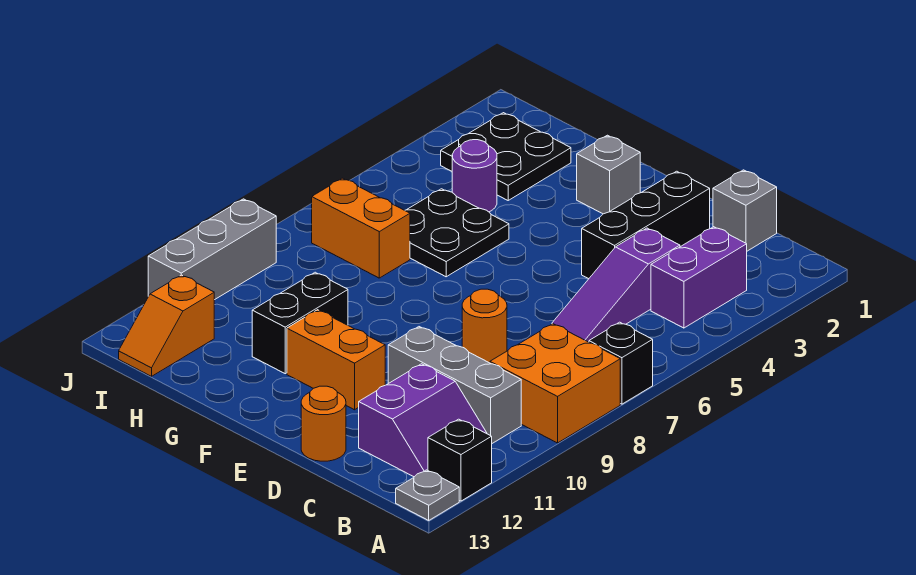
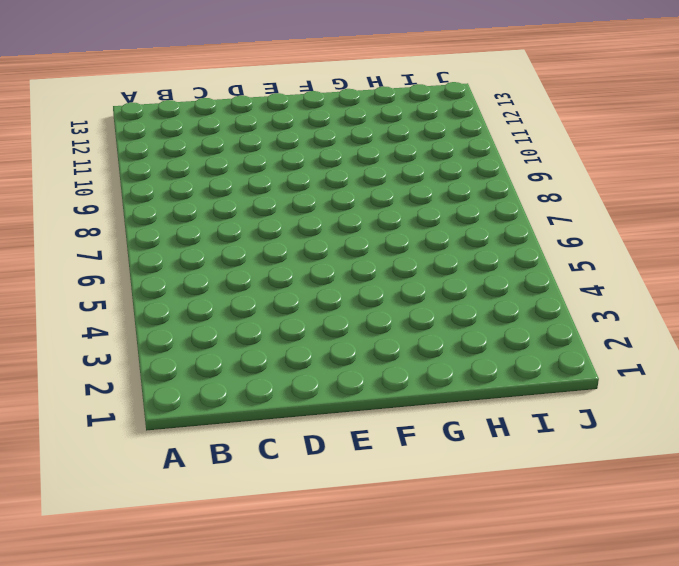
none -> black brick A7 level 1
none -> orange brick A8:B9 level 1
none -> black brick A12 level 1

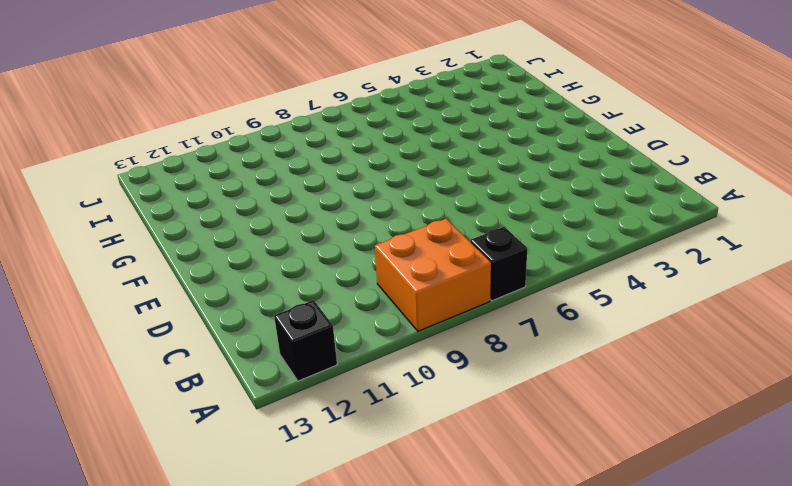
none -> grey plate A13 level 1
none -> purple brick B3:B4 level 1
none -> grey brick B10:D10 level 1

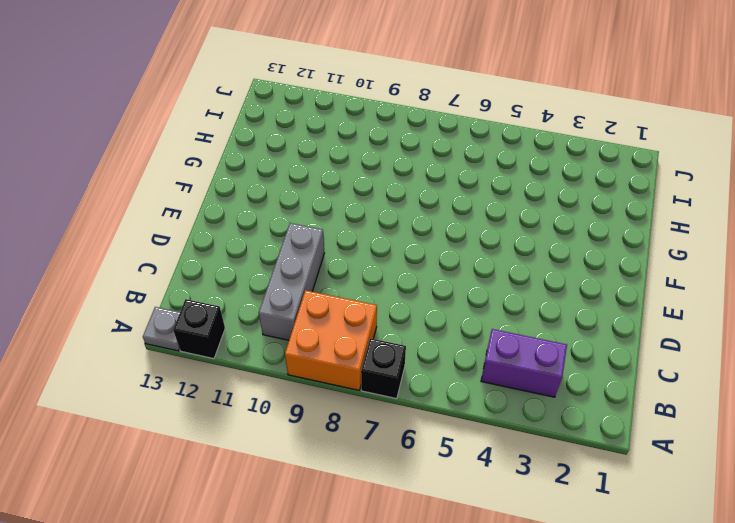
none -> purple slope B11:C12 level 1 top C
none -> grey brick C1 level 1
none -> purple slope C4:C6 level 1 top 4

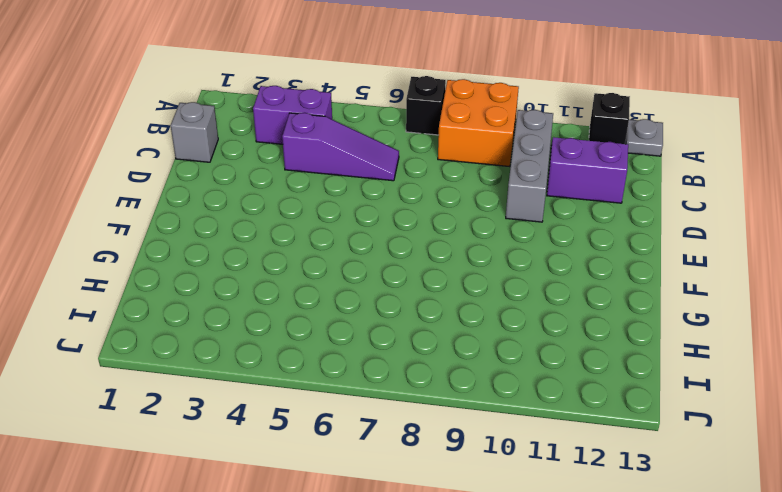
none -> black brick D2:D4 level 1
none -> orange round brick D8 level 1
none -> orange round brick D13 level 1

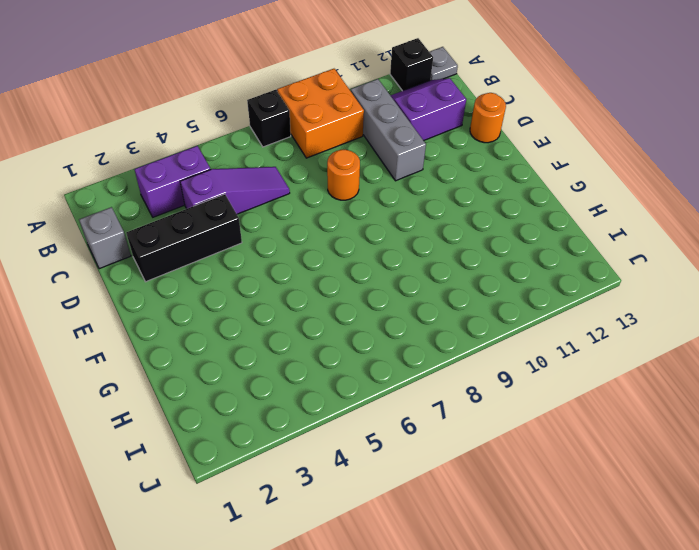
none -> orange brick E11:F11 level 1
none -> grey brick F2 level 1
none -> black plate G5:H6 level 1

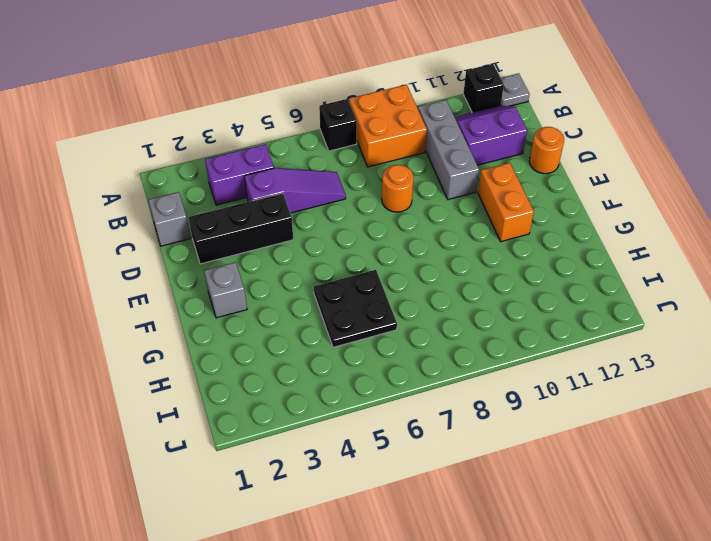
none -> black brick G10:G11 level 1
none -> black plate H2:I3 level 1
none -> purple round brick H4 level 1

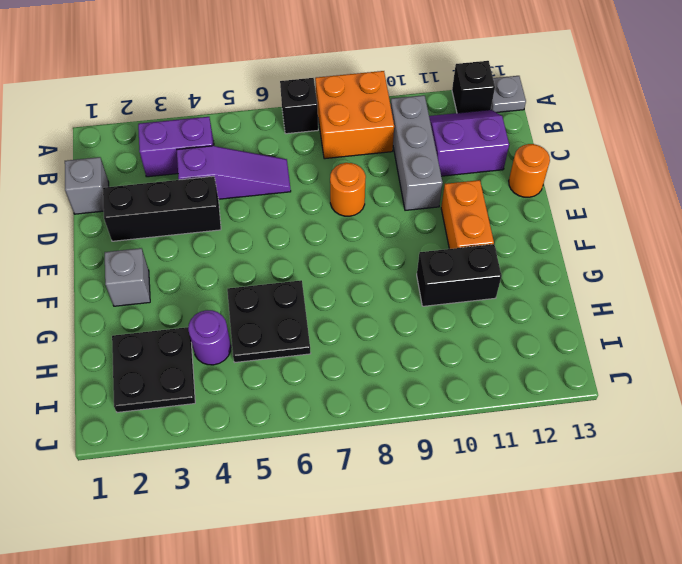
none -> orange brick H7:I7 level 1
none -> orange slope I12:I13 level 1 top 12
none -> grey brick J9:J11 level 1

